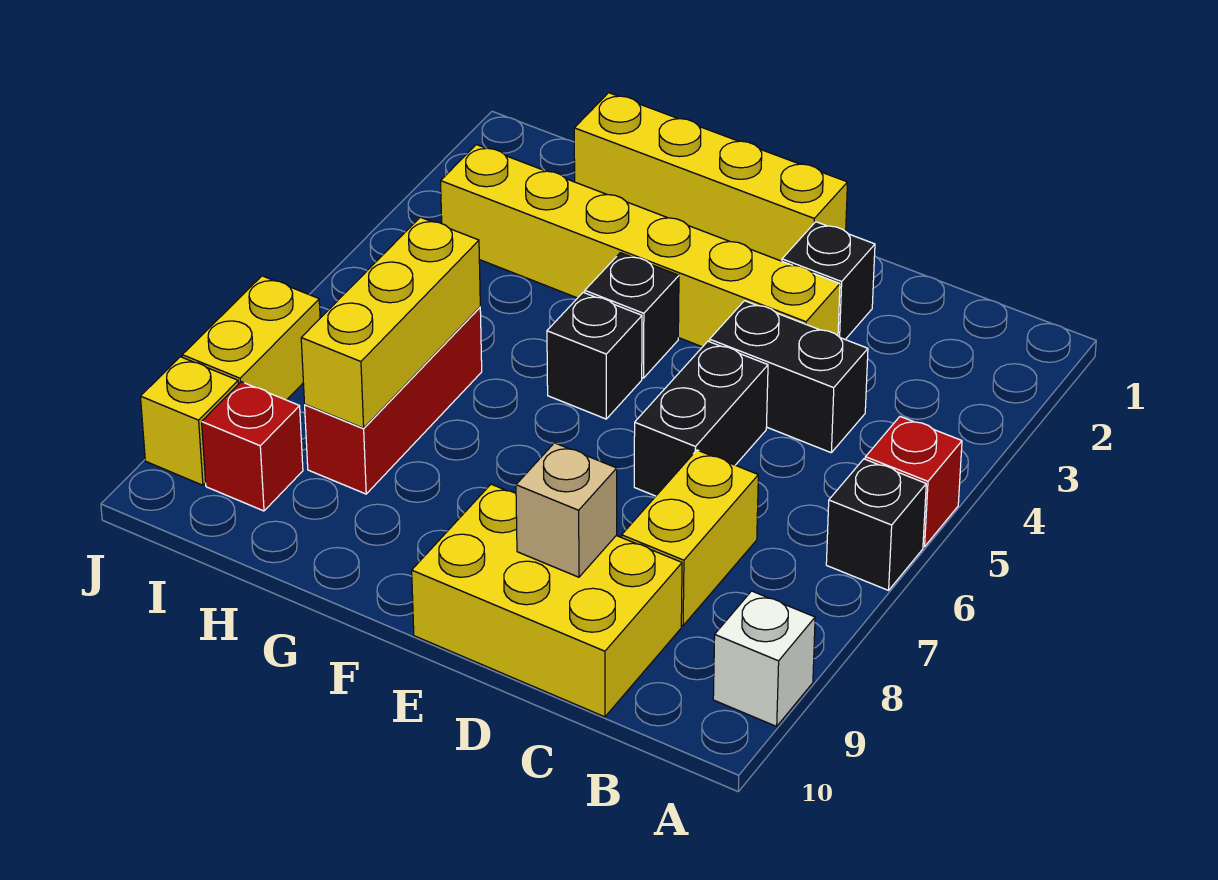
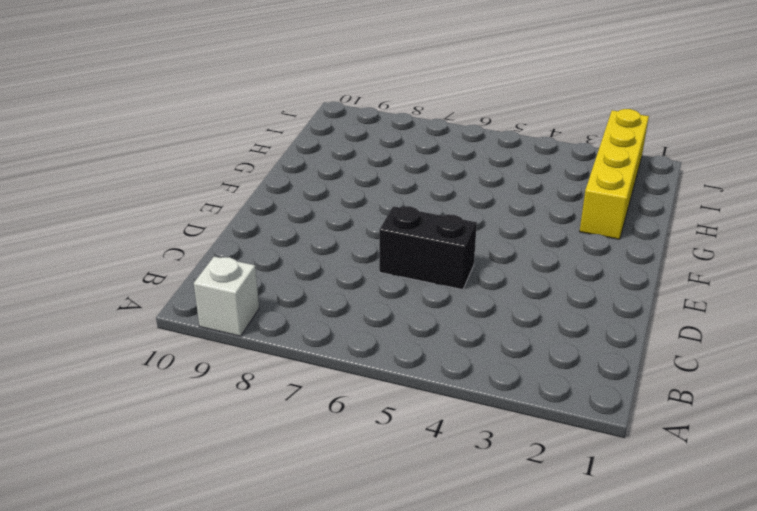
yellow brick G2:J2 level 1 -> yellow brick E1:H1 level 1
none -> red brick A5 level 1
none -> black brick A6 level 1
none -> black brick C4:D4 level 1

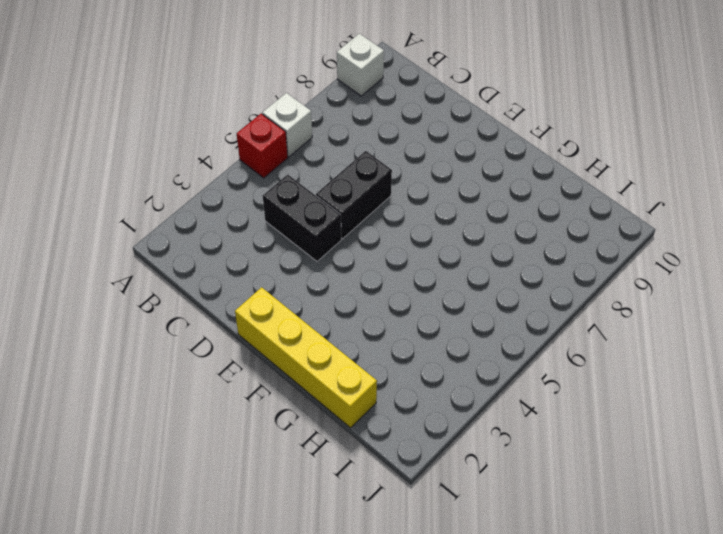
white brick A6 level 1 -> black brick A6 level 1
none -> yellow brick C7:C8 level 1
none -> yellow brick C9:E10 level 1
none -> black brick D2 level 1

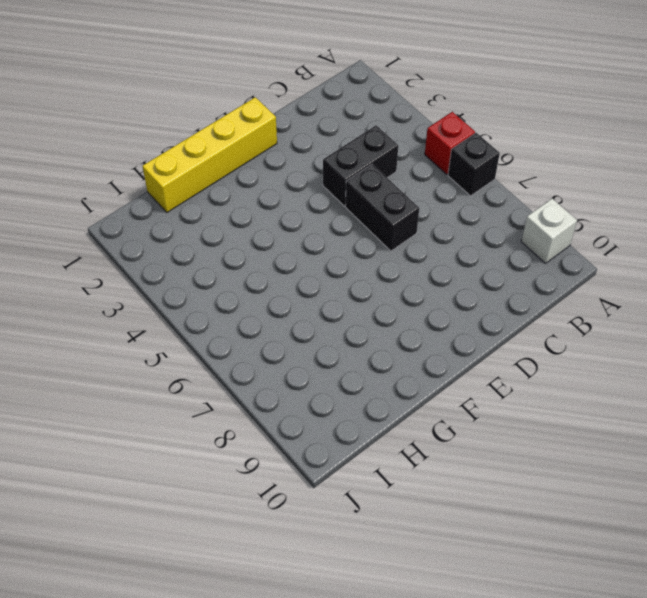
none -> yellow brick C7:C8 level 1
none -> yellow brick C9:E10 level 1
none -> black brick D2 level 1

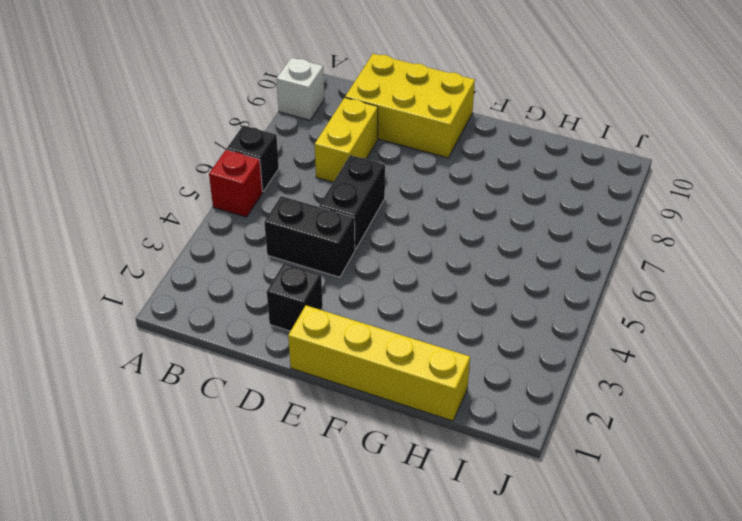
none -> yellow brick D3:I3 level 1
none -> black brick F4 level 1
none -> black brick F5 level 1

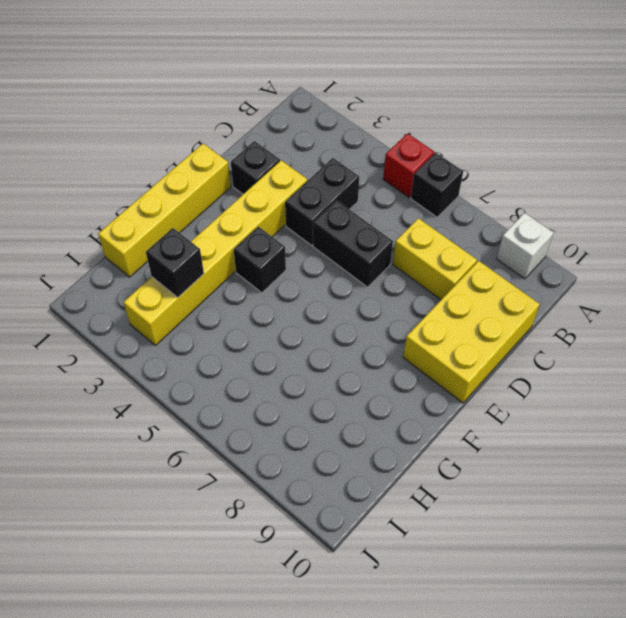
black brick H3 level 2 -> black brick F5 level 1
none -> red brick H6:H8 level 1
none -> red brick I9 level 1
none -> yellow brick J7:J8 level 1

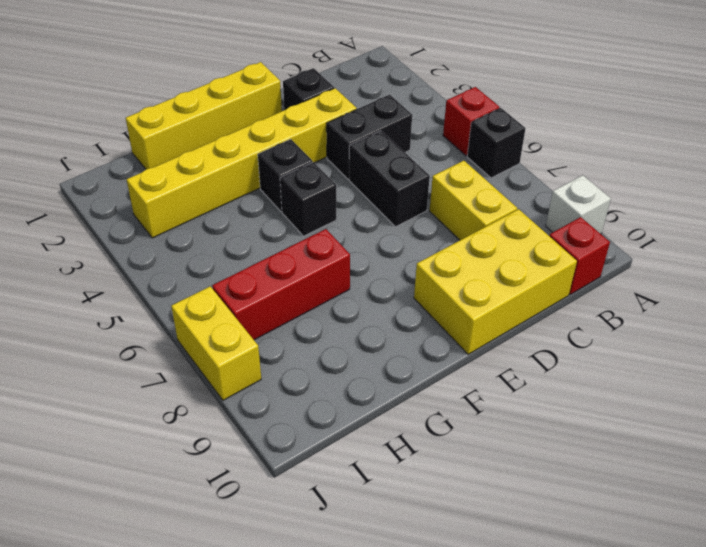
red brick B10 level 1 -> red brick I9 level 1
red brick G7:I7 level 1 -> red brick H6:H8 level 1
none -> yellow brick J9 level 1
none -> tan brick D9 level 2
none -> yellow brick H6:H8 level 2

